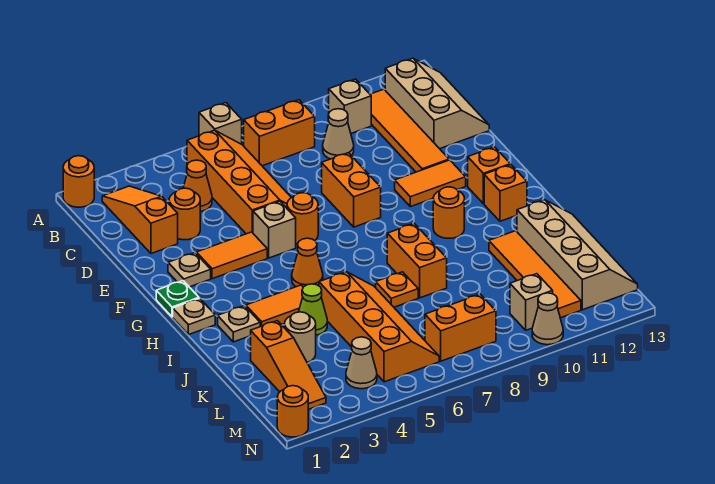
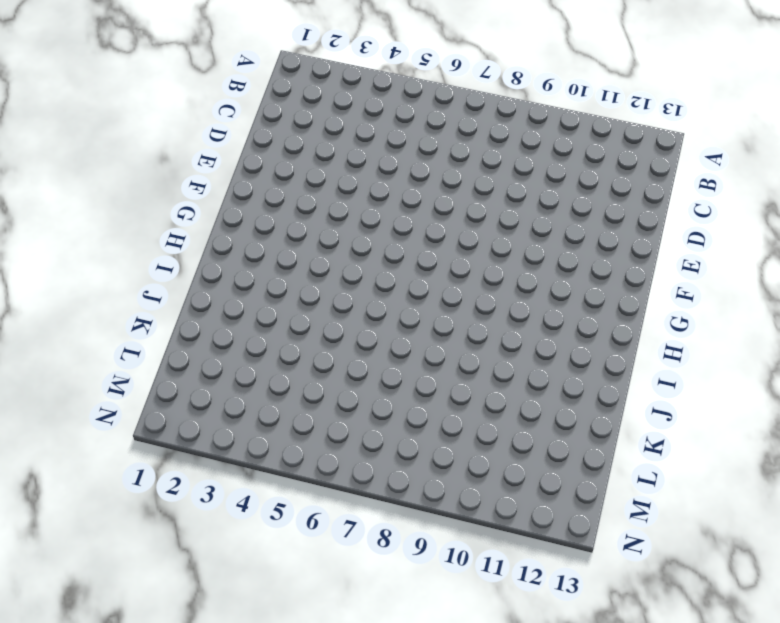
none -> orange round brick A1 level 1
none -> tan brick A6 level 1
none -> orange slope B2:D2 level 1 top D
none -> orange slope B5:E6 level 1 top 5

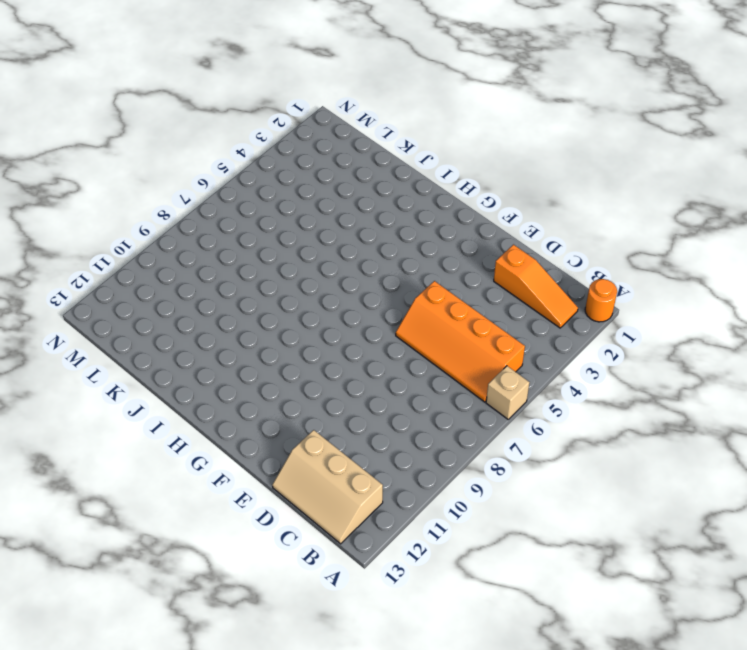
none -> orange brick B7:B8 level 1
none -> tan brick B10 level 1
none -> orange tile B11:E11 level 1
none -> orange cone C4 level 1

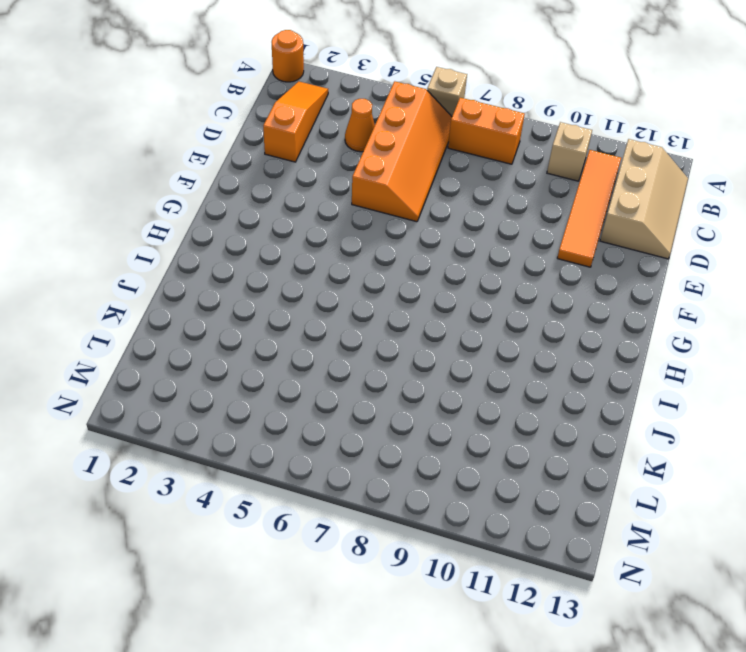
none -> tan cone C9 level 1
none -> orange round brick D3 level 1
none -> orange brick E8:F8 level 1
none -> tan plate F2 level 1

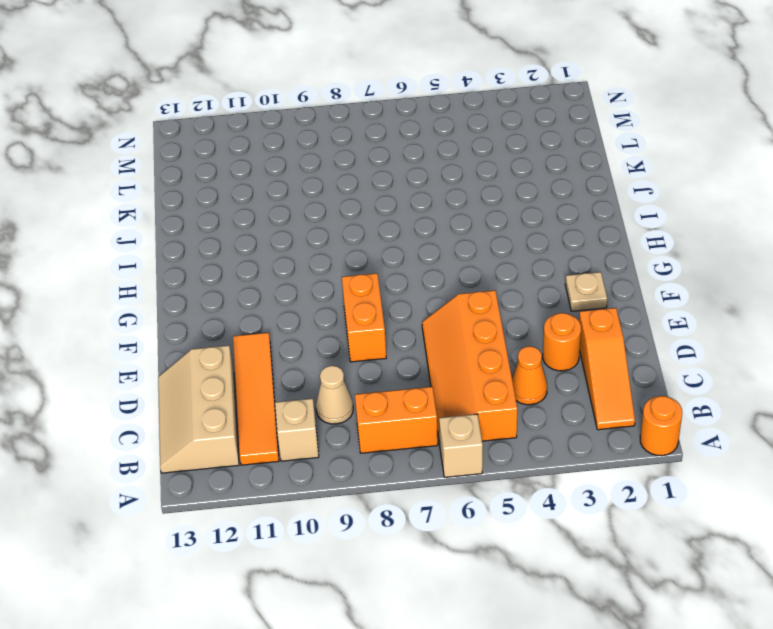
none -> orange tile F3:F4 level 1
none -> tan brick F5 level 1
none -> orange round brick F6 level 1
none -> orange tile F10:F11 level 1

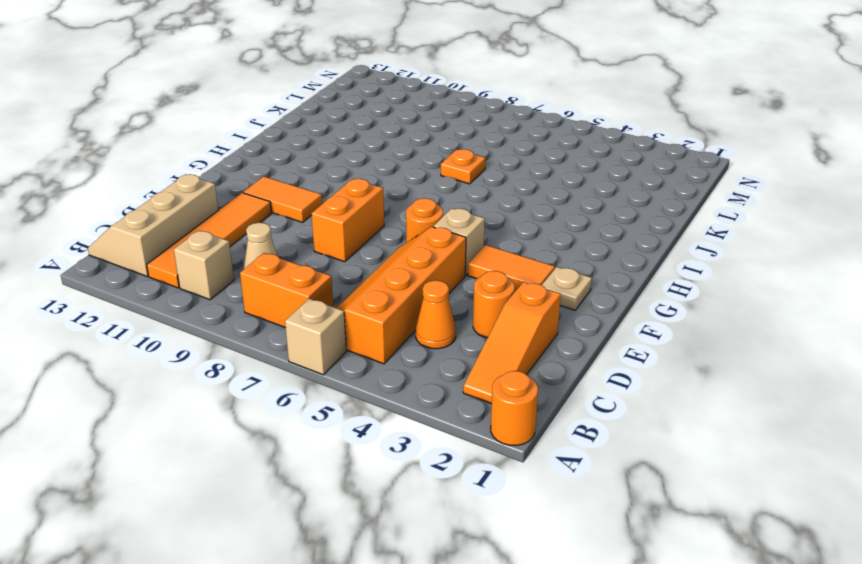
none -> green plate G1 level 1
none -> orange brick G12 level 1
none -> tan plate H1 level 1
none -> orange cone H5 level 1

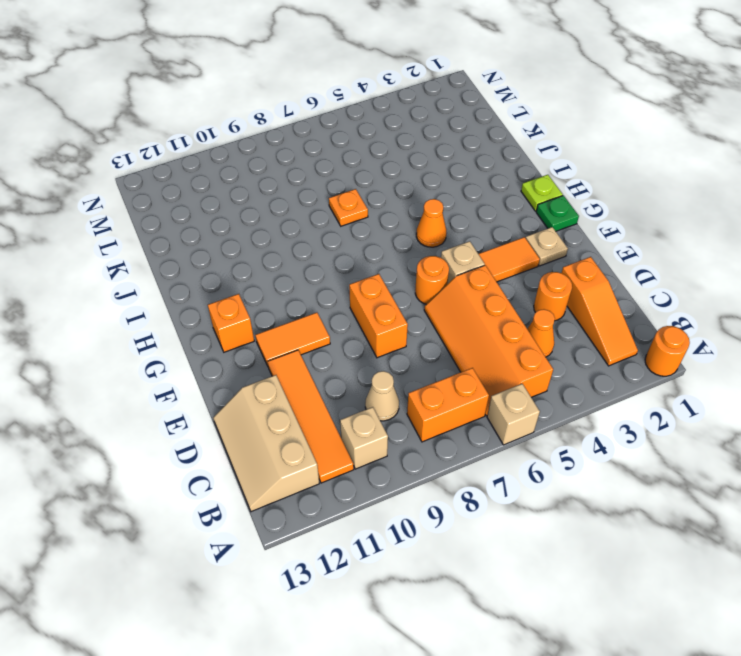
lime plate H1 level 1 -> tan plate H1 level 1
none -> orange round brick H10 level 1
none -> orange brick H12 level 1
none -> tan plate I2 level 1
none -> orange tile I3:I4 level 1

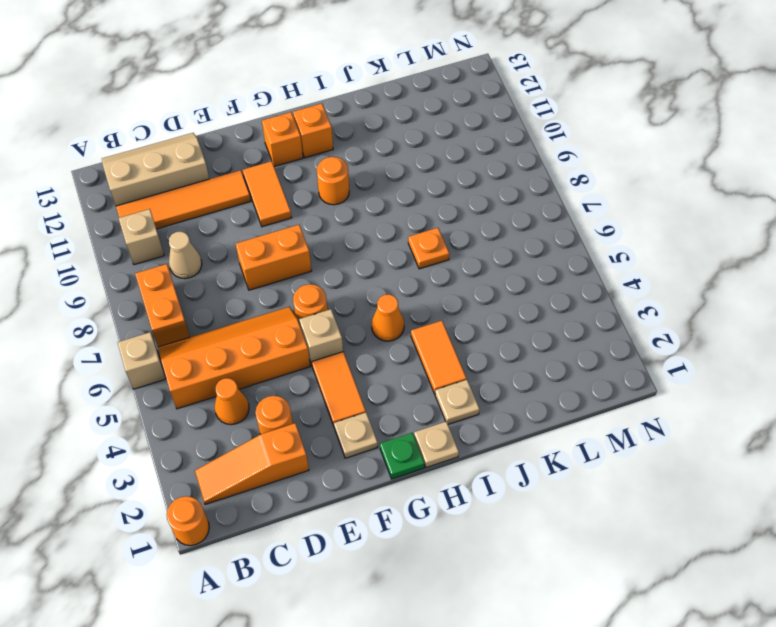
none -> orange brick I8:J8 level 1
none -> lime cone J4 level 1
none -> orange slope J5:M6 level 1 top 5
none -> orange tile J11:M11 level 1

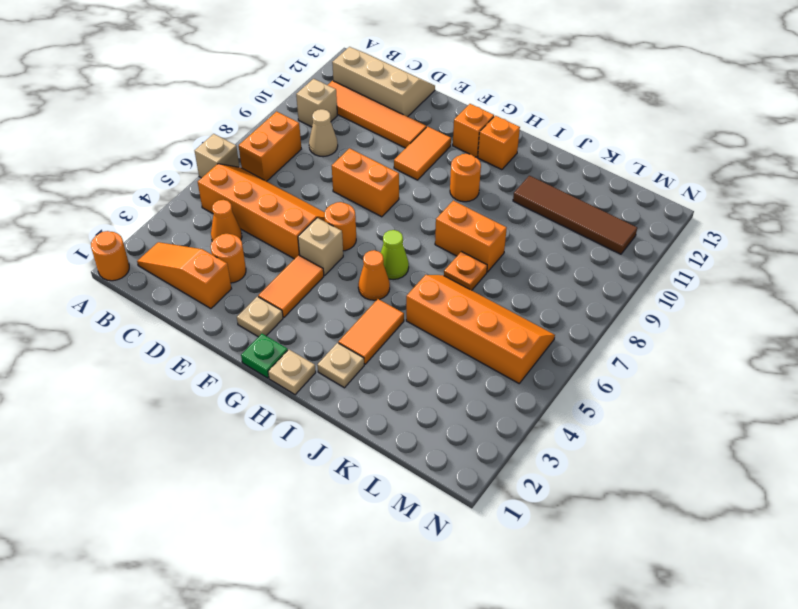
lime cone H6 level 1 -> lime cone J4 level 1
brown tile J11:M11 level 1 -> orange tile J11:M11 level 1
none -> tan slope J12:M13 level 1 top 12
none -> orange slope K2:M2 level 1 top K
none -> tan round brick K3 level 1
none -> tan cone M4 level 1

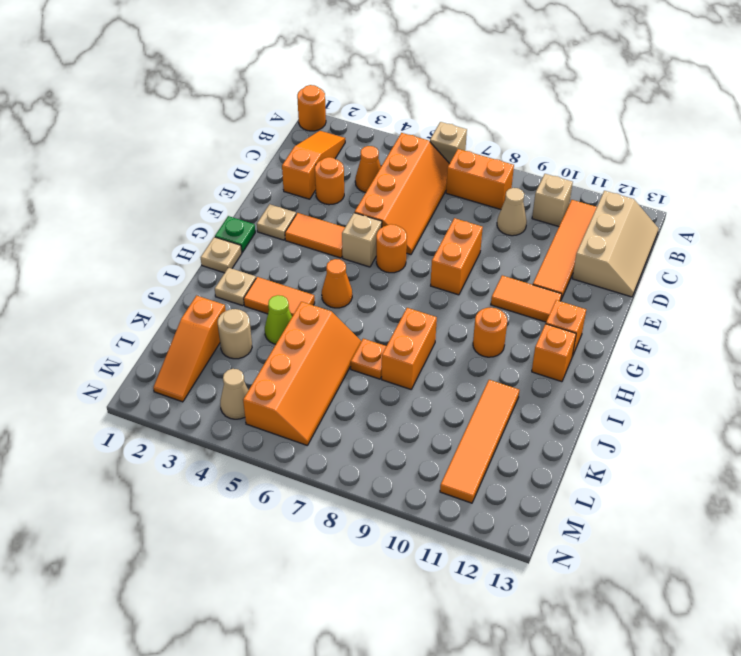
none -> tan slope J12:M13 level 1 top 12
none -> orange brick M7:M8 level 1
none -> tan brick M10 level 1
none -> orange round brick N1 level 1

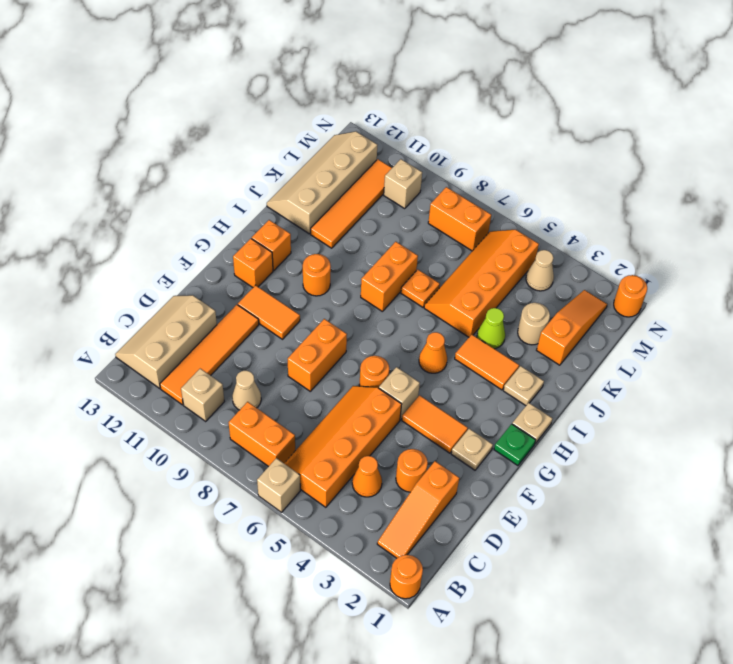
none -> tan cone N10 level 1

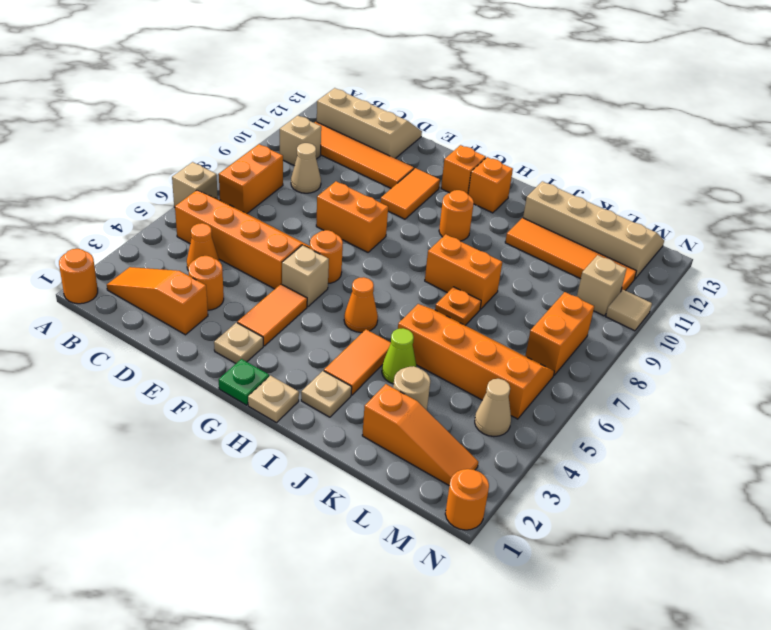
tan tile N10 level 1 -> tan cone N10 level 1

